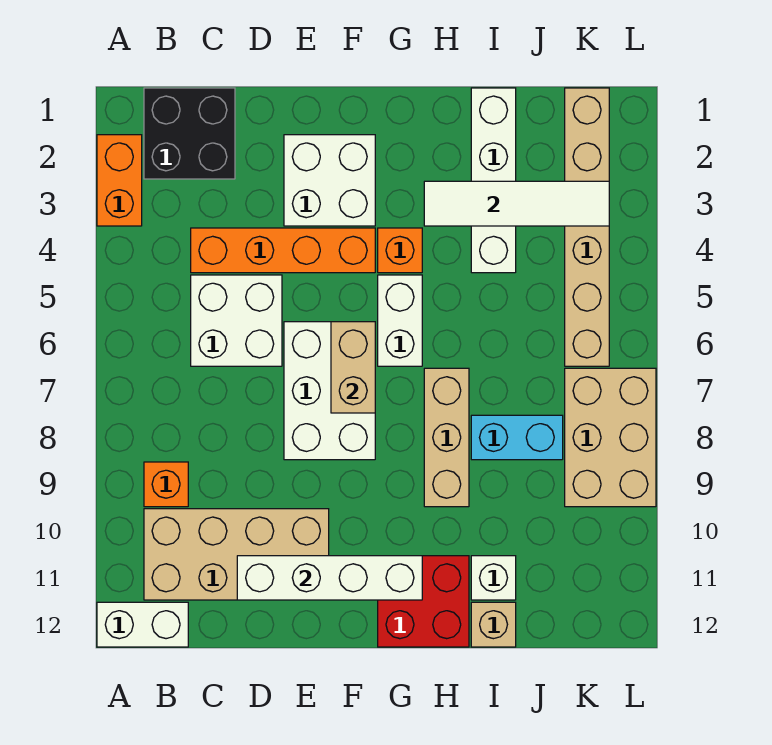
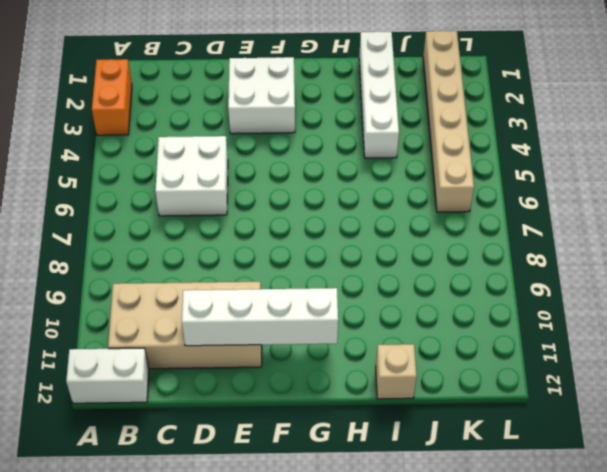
none -> black brick B1:C2 level 1
none -> orange brick B9 level 1
none -> orange brick C4:F4 level 1

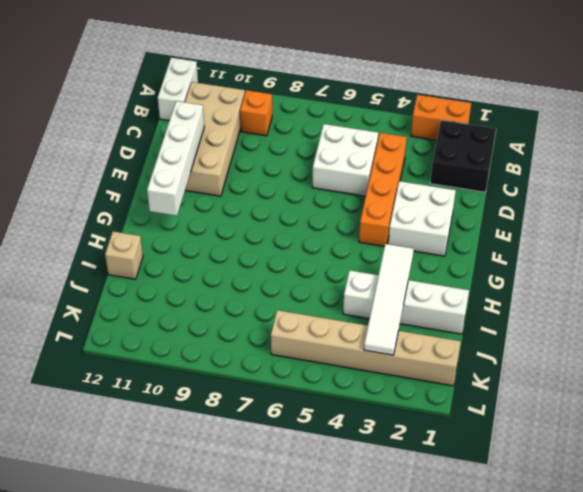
none -> white brick E6:F8 level 1
none -> orange brick G4 level 1
none -> white brick G5:G6 level 1

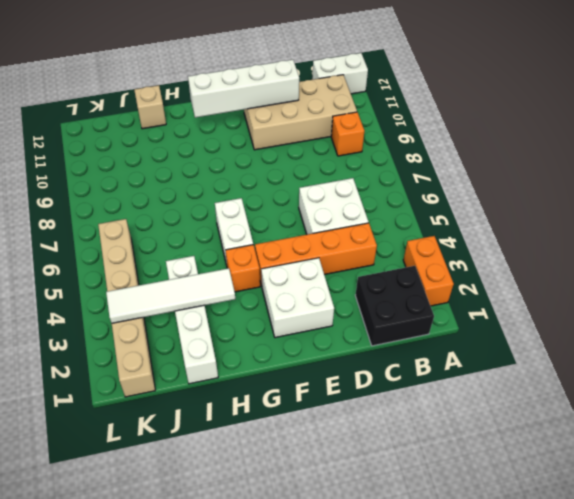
none -> white brick E6:F8 level 1
none -> red brick G11:H12 level 1
none -> tan brick H7:H9 level 1

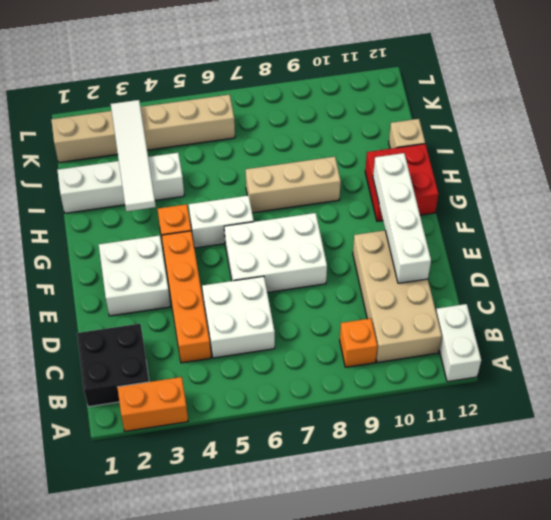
none -> cyan brick I8:J8 level 1
none -> white brick I11 level 1
none -> tan brick K7:L9 level 1

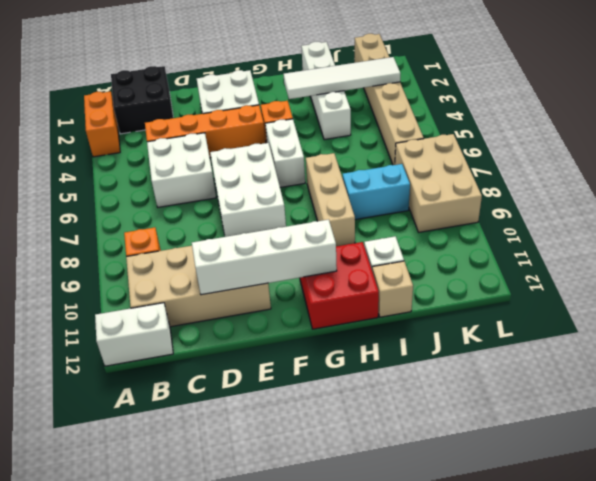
none -> tan brick F6:F7 level 2

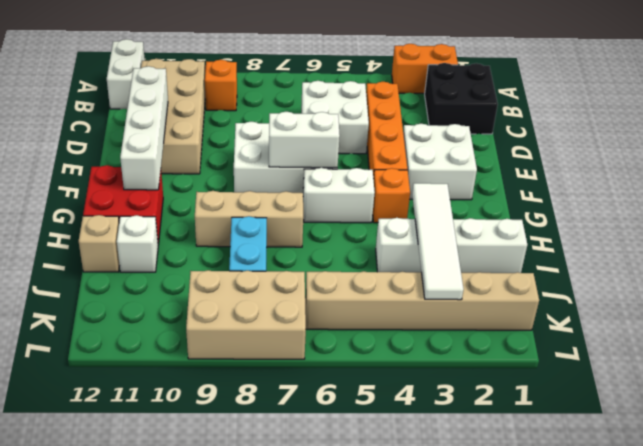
white brick F6:F7 level 2 -> tan brick F6:F7 level 2

